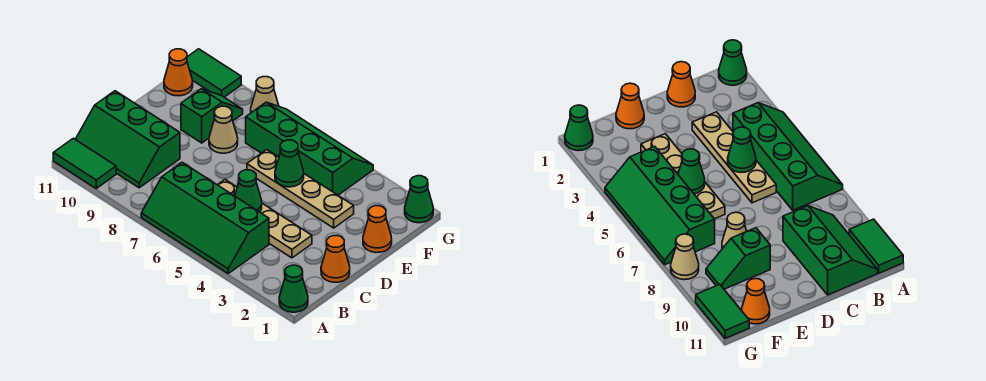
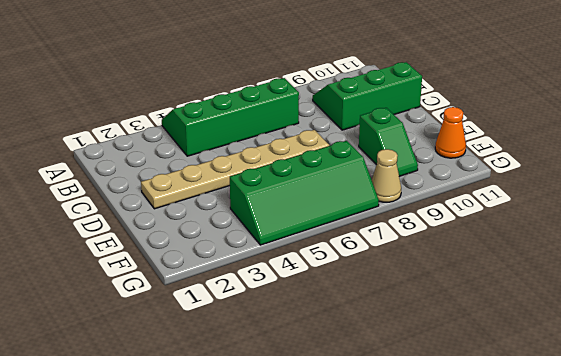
tan plate D2:D7 level 1 -> none
none -> green cone A1 level 1
none -> green tile A10:A11 level 1
none -> orange cone C1 level 1

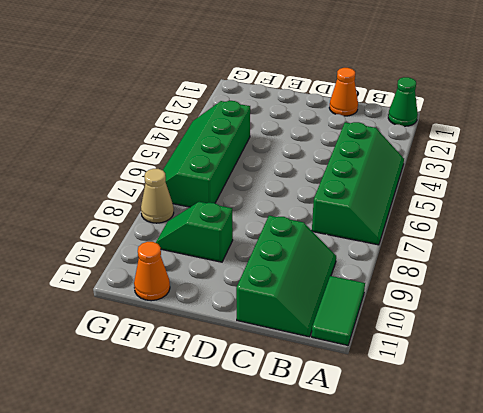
none -> tan plate C3:C6 level 1
none -> orange cone E1 level 1
none -> tan plate E3:E6 level 1

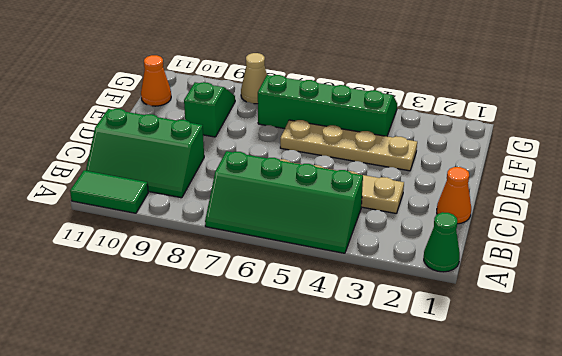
none -> orange cone E1 level 1
none -> tan cone E8 level 1
none -> green cone G1 level 1

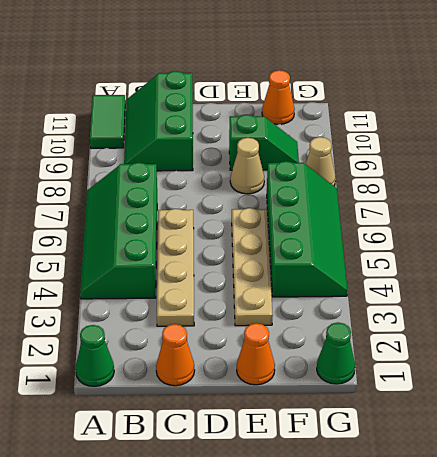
none -> green tile G10:G11 level 1
none -> green cone C5 level 2
none -> green cone E5 level 2

